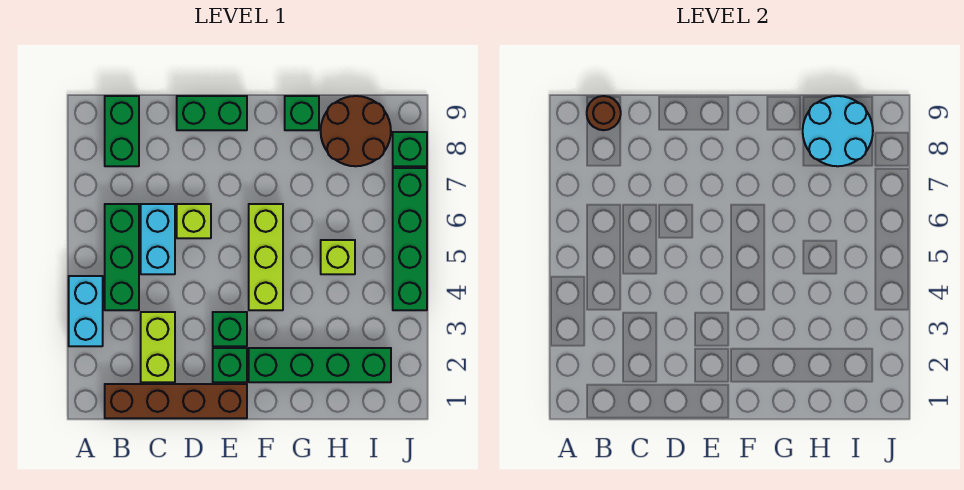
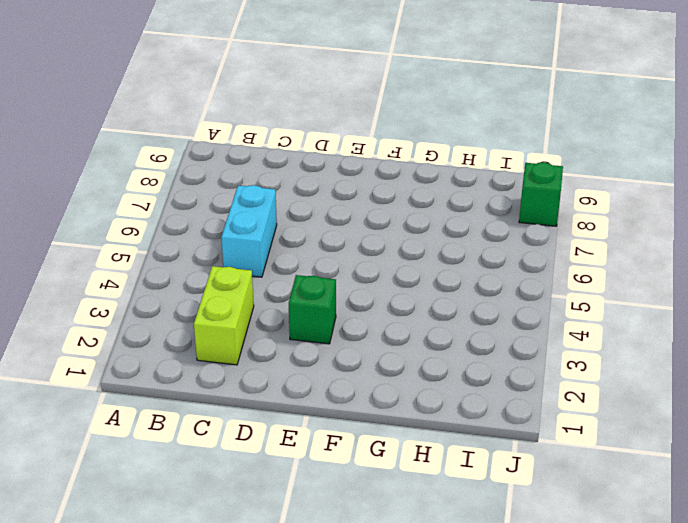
none -> cyan brick A3:A4 level 1
none -> brown brick B1:E1 level 1
none -> green brick B4:B6 level 1

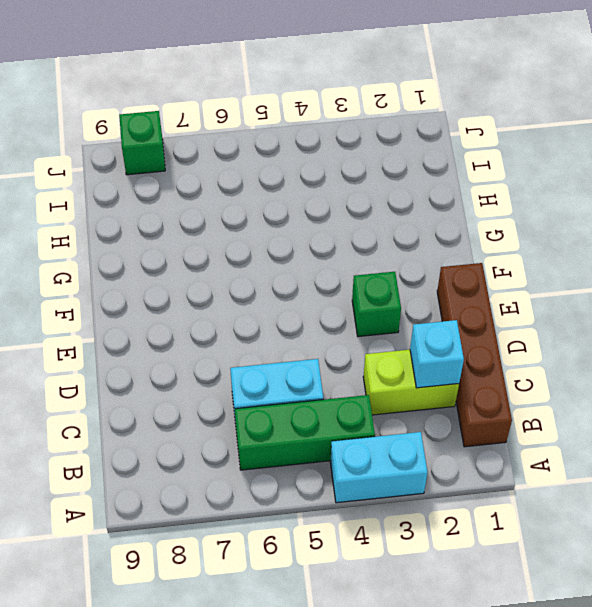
cyan brick C2 level 2 -> none
none -> green brick B8:B9 level 1
none -> lime brick D6 level 1
none -> green brick D9:E9 level 1

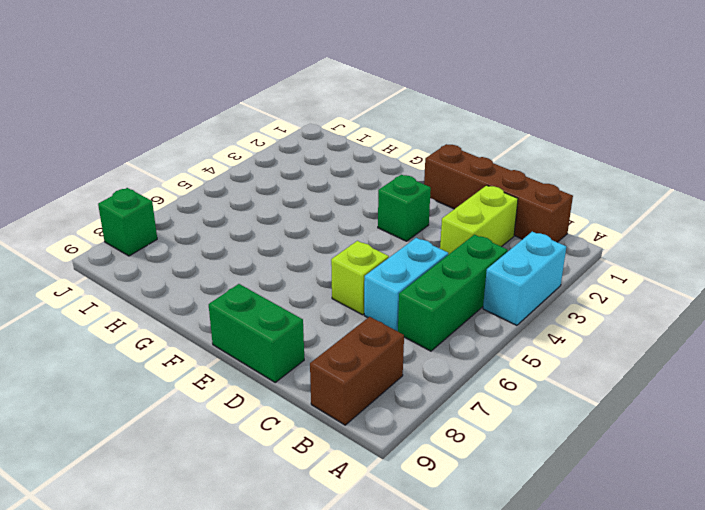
brown brick B8:B9 level 1 -> green brick B8:B9 level 1
none -> green brick E2 level 1
none -> green brick F2:I2 level 1
none -> lime brick F4:F6 level 1

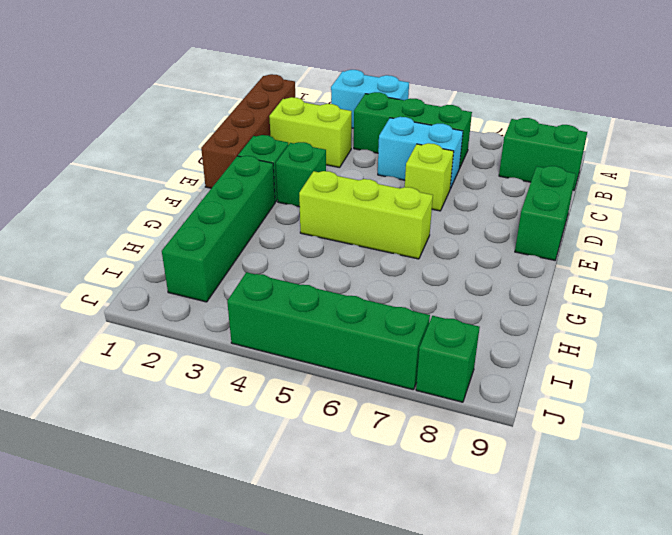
none -> green brick G9 level 1
none -> lime brick H5 level 1
none -> brown round brick H8:I9 level 1

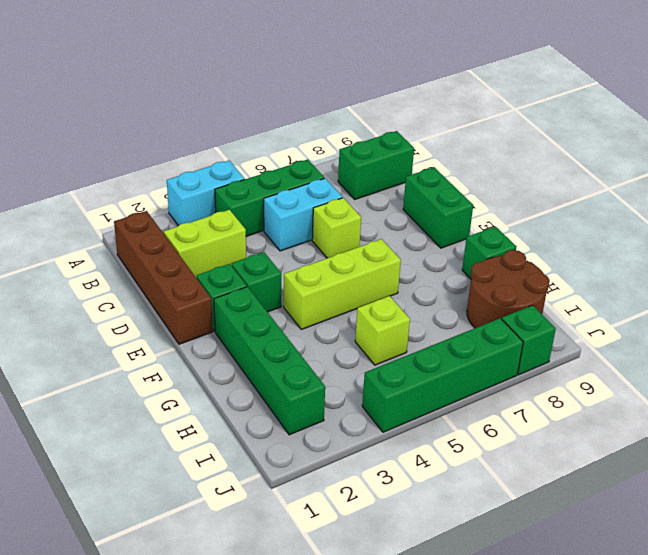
none -> brown round brick B9 level 2
none -> cyan round brick H8:I9 level 2

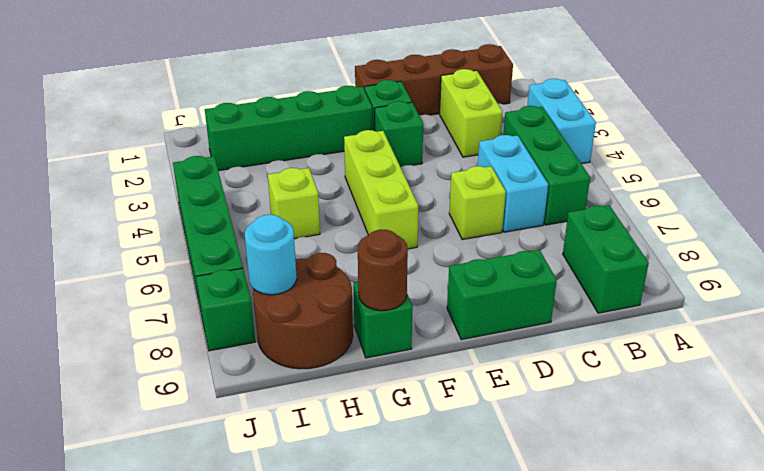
brown round brick G9 level 2 -> brown round brick B9 level 2
cyan round brick I8 level 2 -> cyan round brick H8:I9 level 2

